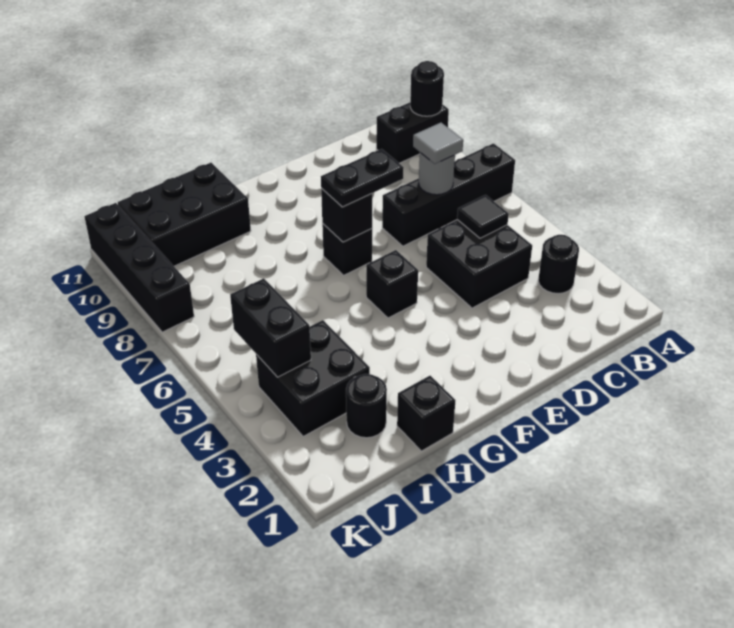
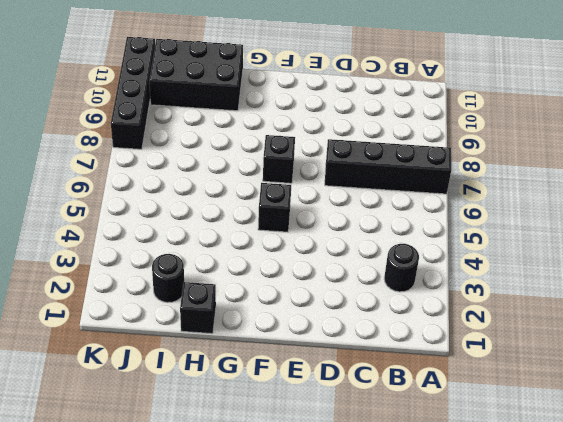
none -> black brick A10:B10 level 1
none -> black brick C4:D5 level 1
none -> black brick I3:J4 level 1

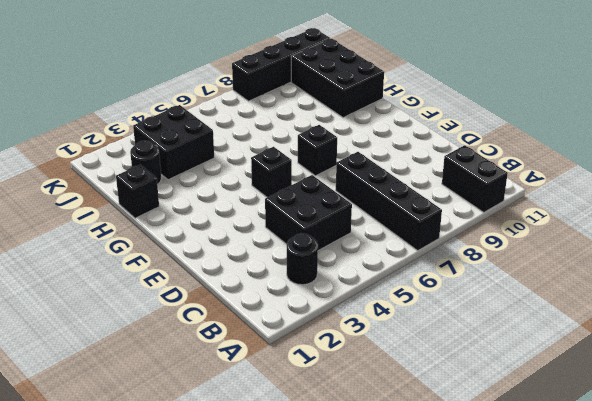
none -> black round brick A10 level 2
none -> black tile C5 level 2
none -> grey round brick C7 level 2

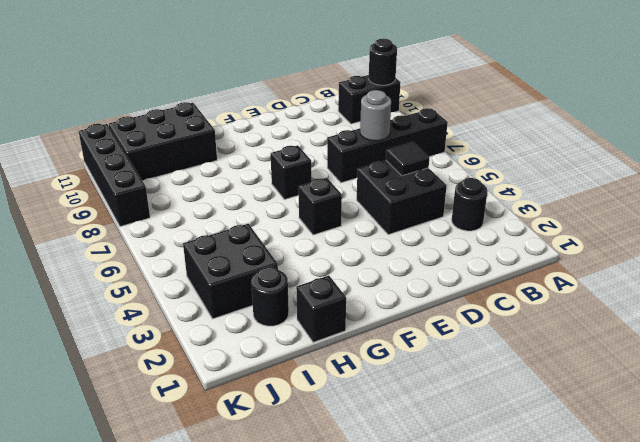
none -> black brick F7 level 2
none -> black brick J4:J5 level 2
none -> grey tile C7 level 3

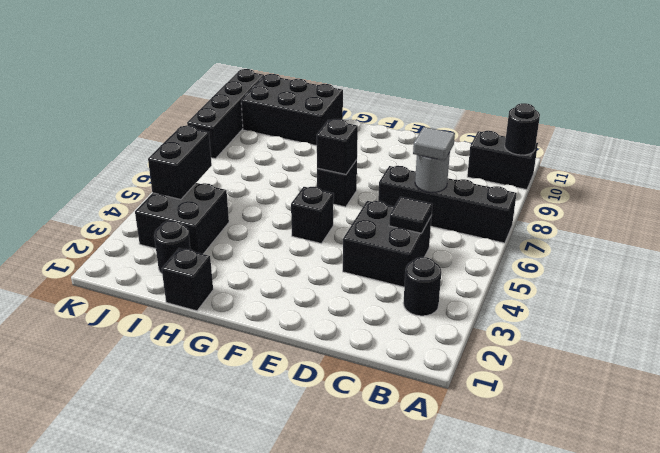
none -> black plate E7:F7 level 3

